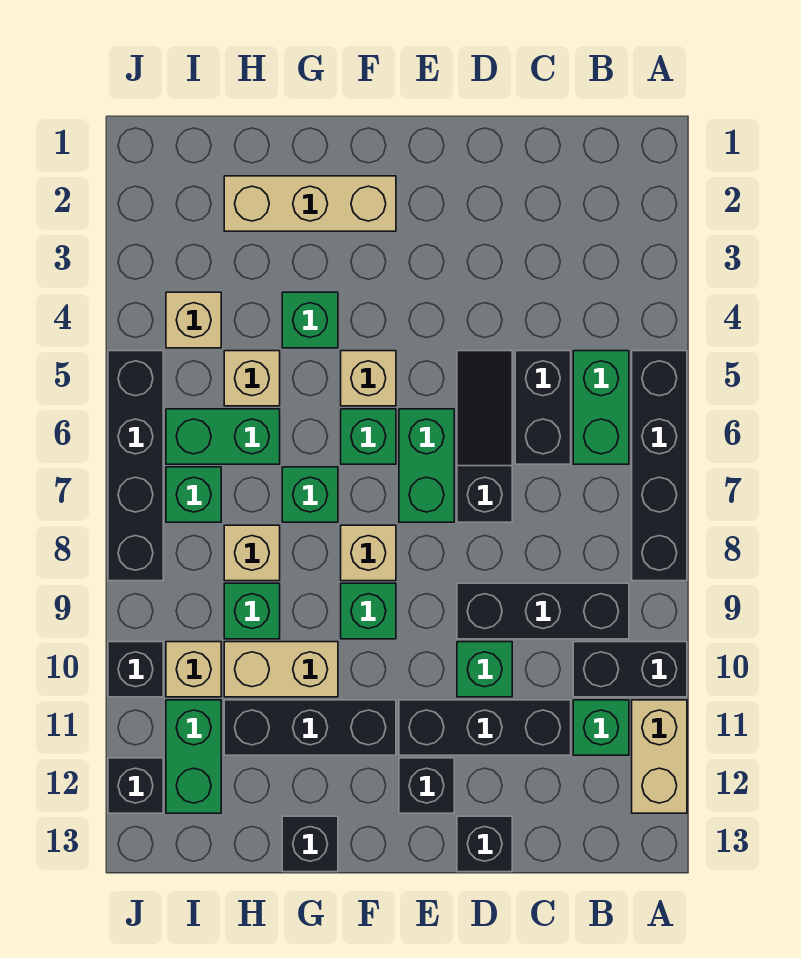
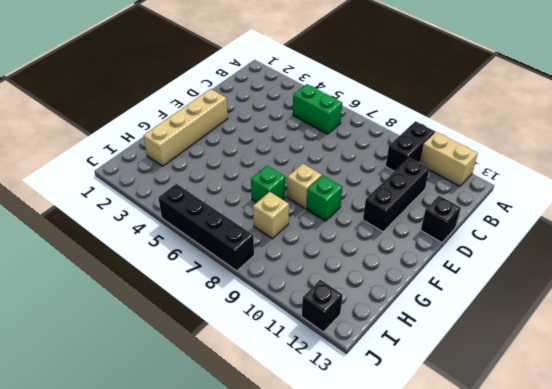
tan brick E2:H2 level 1 -> tan brick F2:H2 level 1
none -> black brick A5:A8 level 1
none -> black brick B9:D9 level 1
none -> green brick B11 level 1
none -> black brick C5:C6 level 1

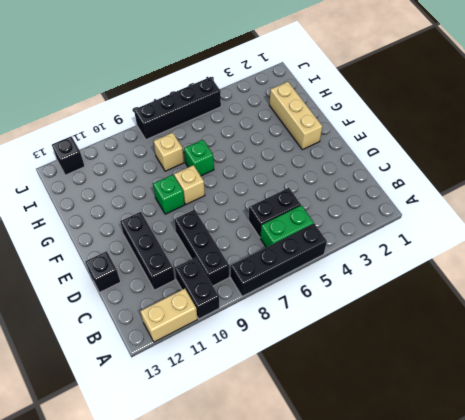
none -> green brick B11 level 1
none -> black slope D5:D7 level 1 top 7
none -> green brick D10 level 1
none -> green brick E6:E7 level 1

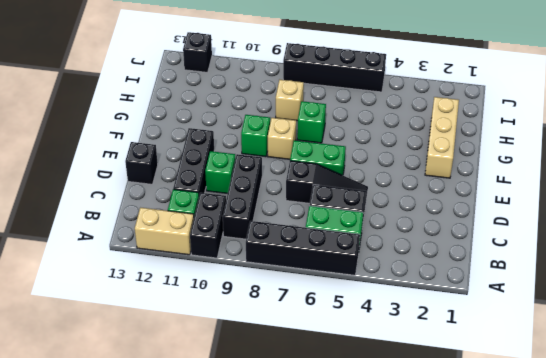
none -> black brick E12 level 1
none -> tan brick F5 level 1
none -> green brick F6 level 1
none -> black brick F11:H11 level 1

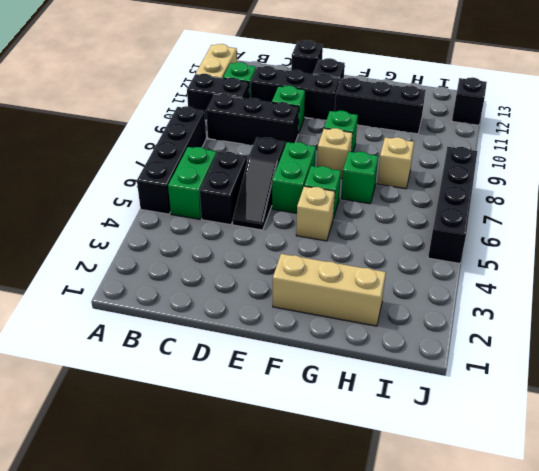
none -> green brick G4 level 1
none -> tan brick G10:H10 level 1
none -> black brick G13 level 1
none -> tan brick H5 level 1

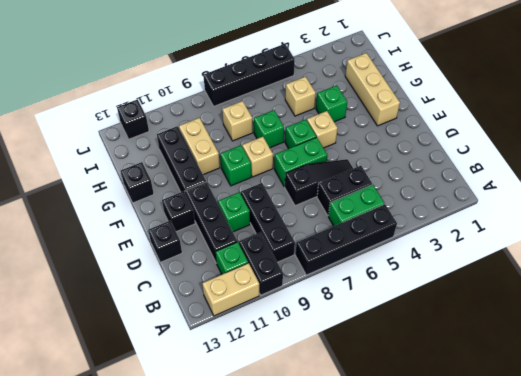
none -> green brick H6:I6 level 1
none -> green brick H9 level 1
none -> tan brick I4 level 1
none -> green brick I7 level 1

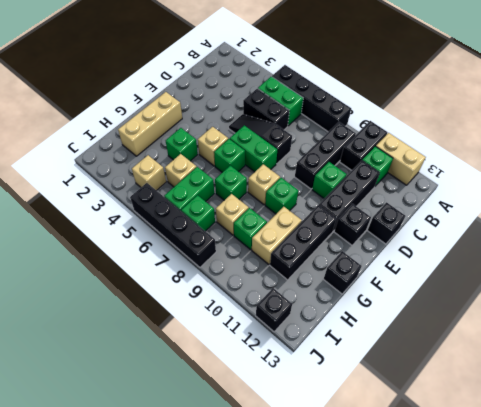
none -> tan brick I10 level 1
none -> green brick I11:I12 level 1
none -> black brick J10 level 1

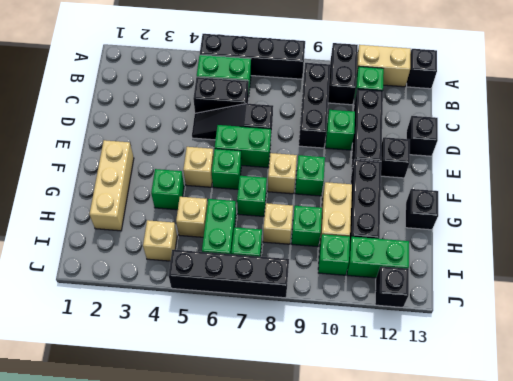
black brick A13 level 1 -> black brick J10 level 1
green brick I10 level 1 -> tan brick I10 level 1

